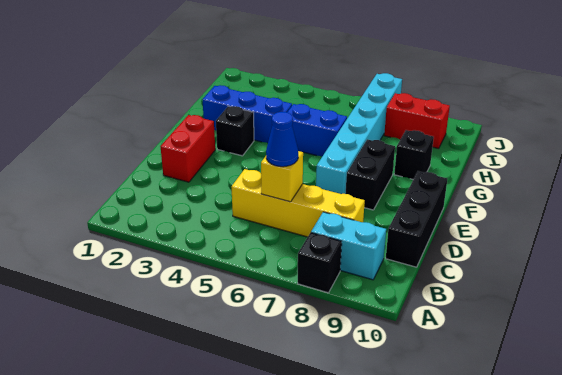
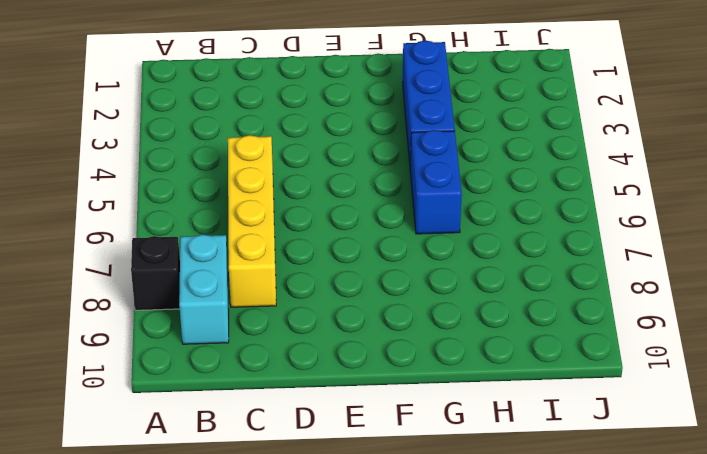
none -> black brick C10:E10 level 1
none -> red brick D2:E2 level 1
none -> cyan brick E7:J7 level 1

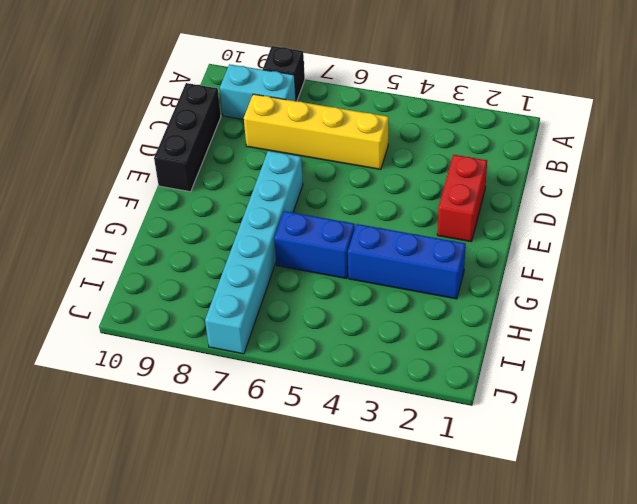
none -> black brick E8:F8 level 1
none -> black brick F3 level 1
none -> black brick G9 level 1

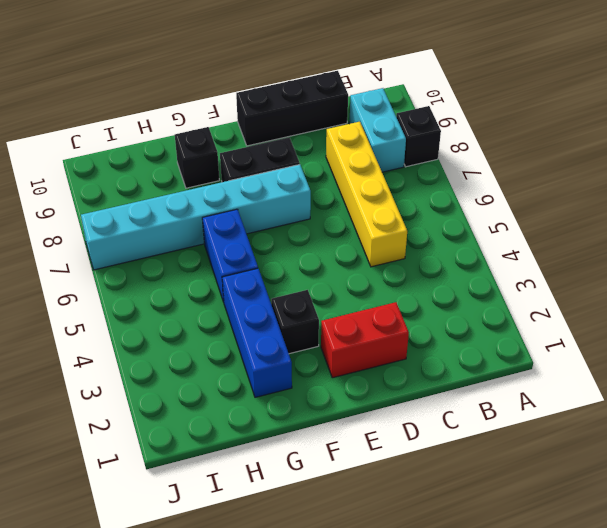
none -> red brick I8:I9 level 1
none -> yellow brick C6 level 2
none -> blue cone C6 level 3

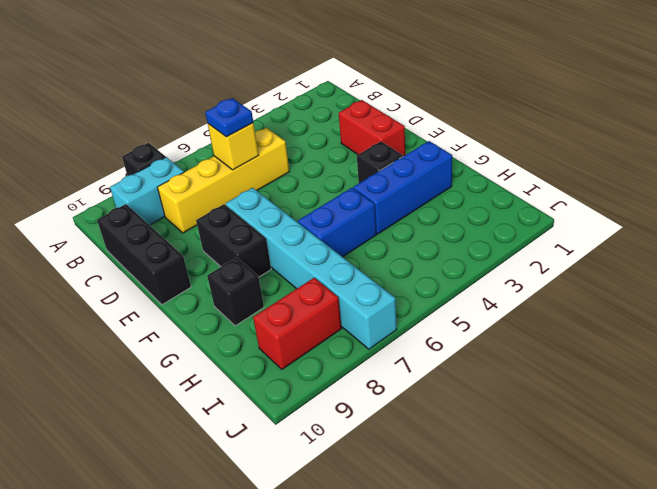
blue plate C6 level 3 -> blue cone C6 level 3

